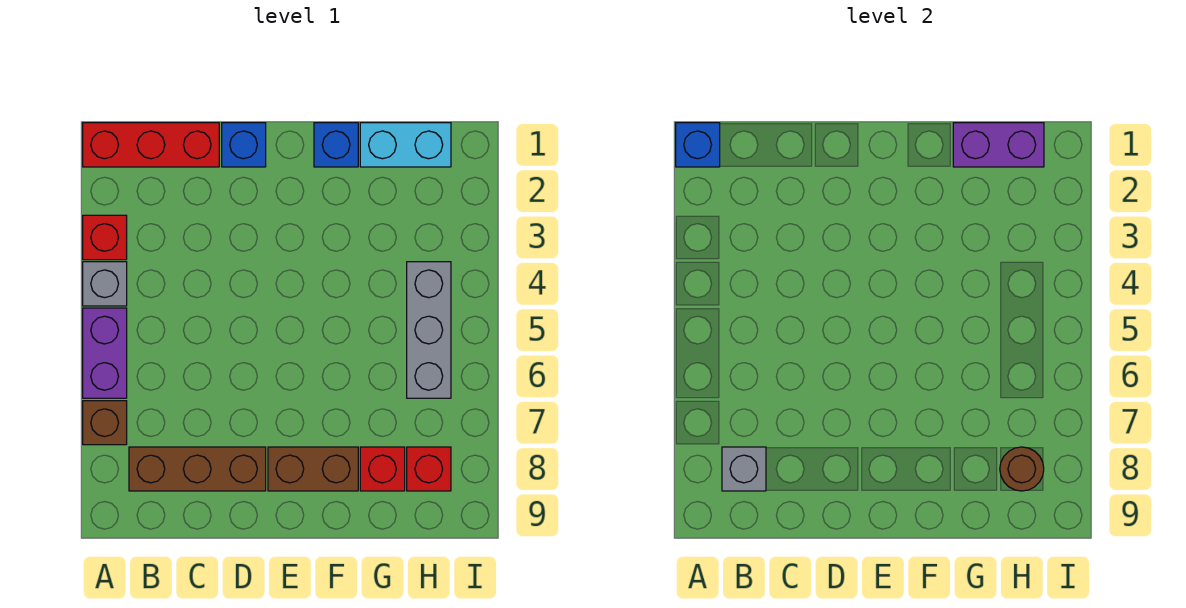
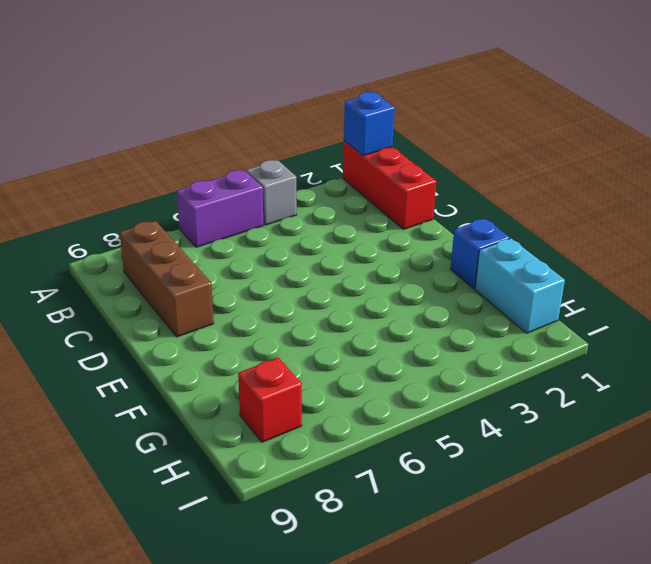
none -> red brick A3 level 1
none -> brown brick A7 level 1
none -> blue brick D1 level 1

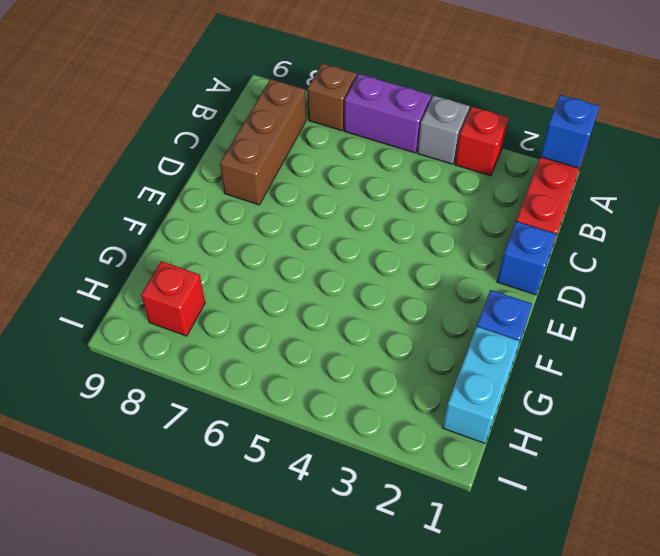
none -> brown brick E8:F8 level 1
none -> red brick G8 level 1
none -> grey brick H4:H6 level 1

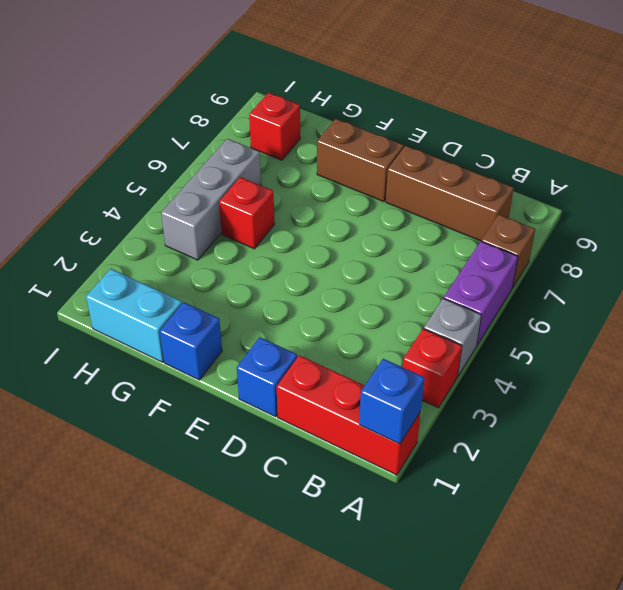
red brick G5 level 1 -> red brick G8 level 1
none -> grey brick B8 level 2
none -> purple brick G1:H1 level 2
none -> brown round brick H8 level 2

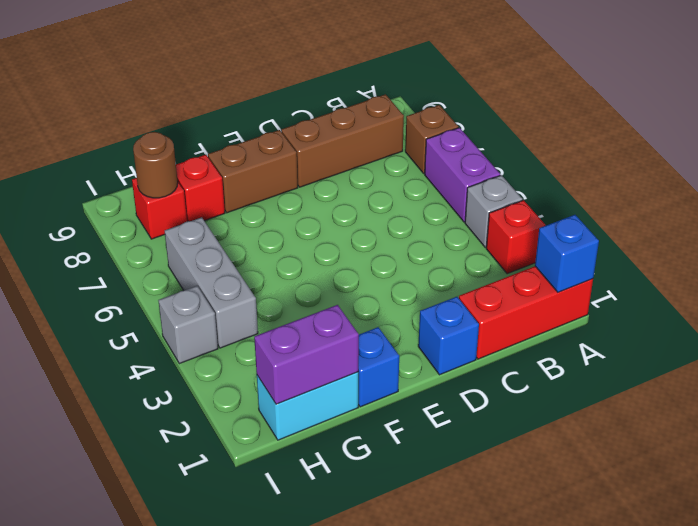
grey brick I4 level 1 -> grey brick B8 level 2

